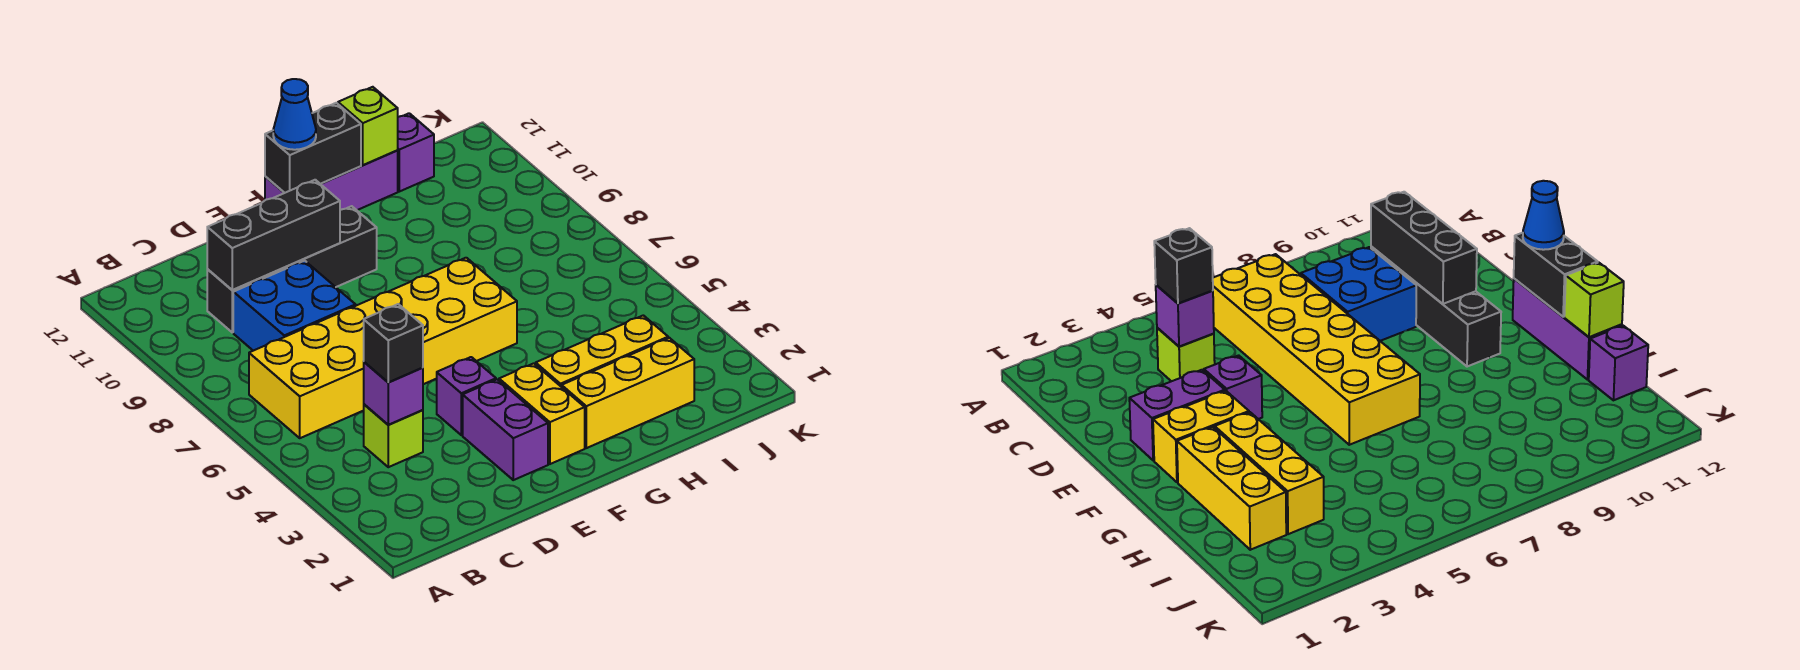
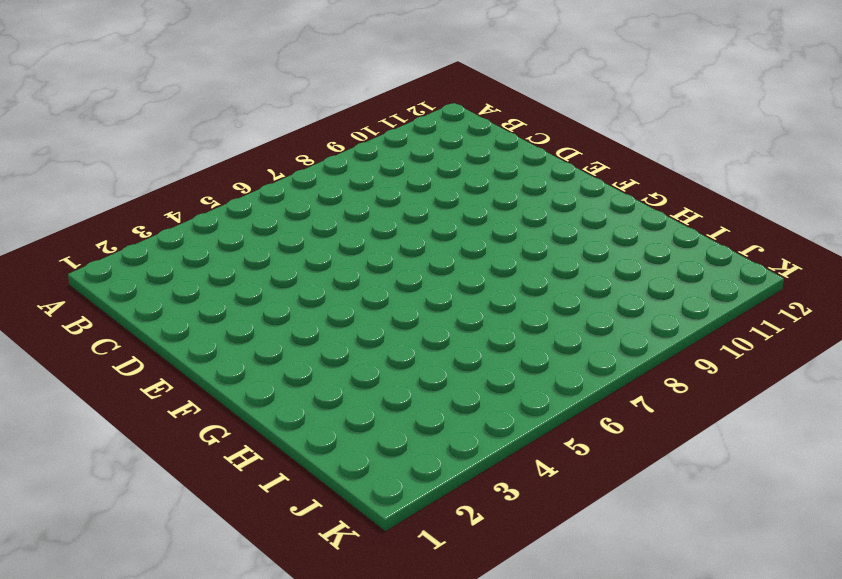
none -> yellow brick B6:G7 level 1
none -> lime brick C4 level 1
none -> blue brick C8:D9 level 1

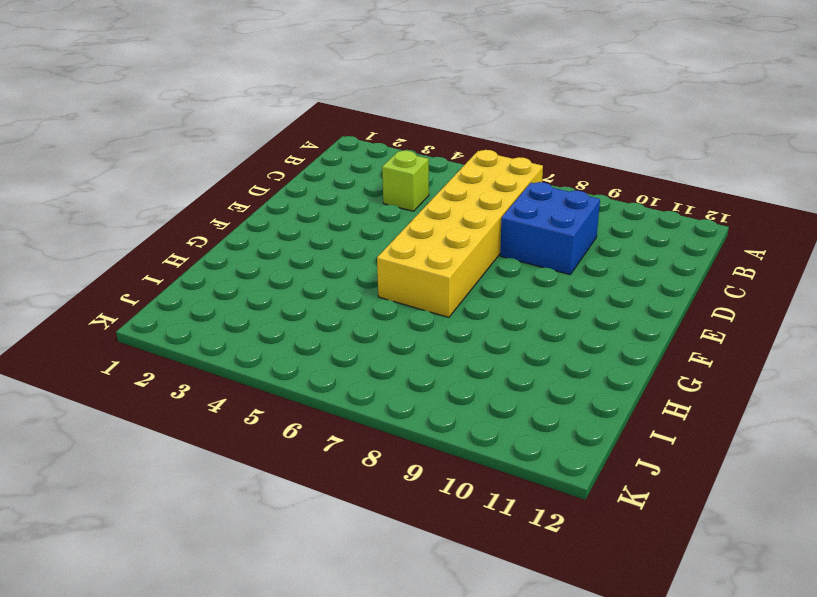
none -> black brick C10:F10 level 1
none -> purple brick E2:E3 level 1
none -> purple brick E4 level 1

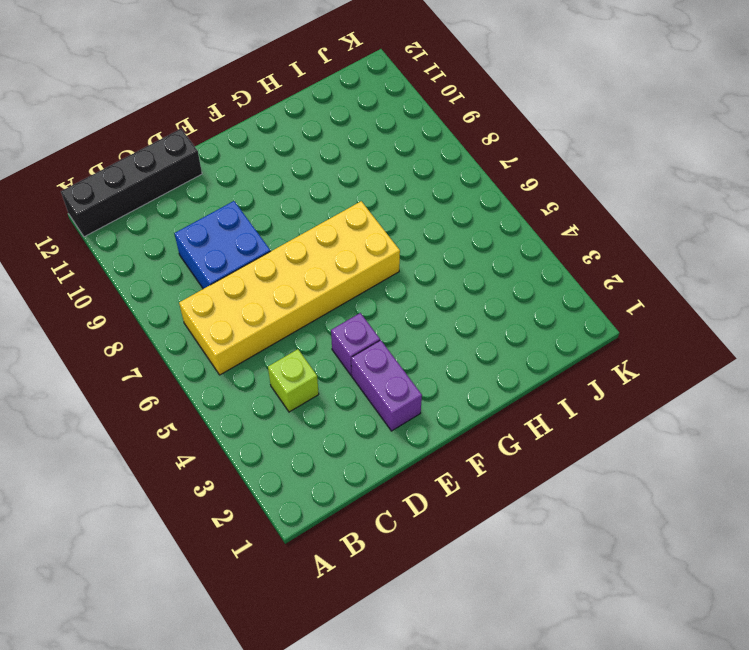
black brick A12:D12 level 1 -> black brick C10:F10 level 1
none -> yellow brick F2:F3 level 1
none -> purple brick F12:H12 level 1
none -> yellow brick G2:I2 level 1

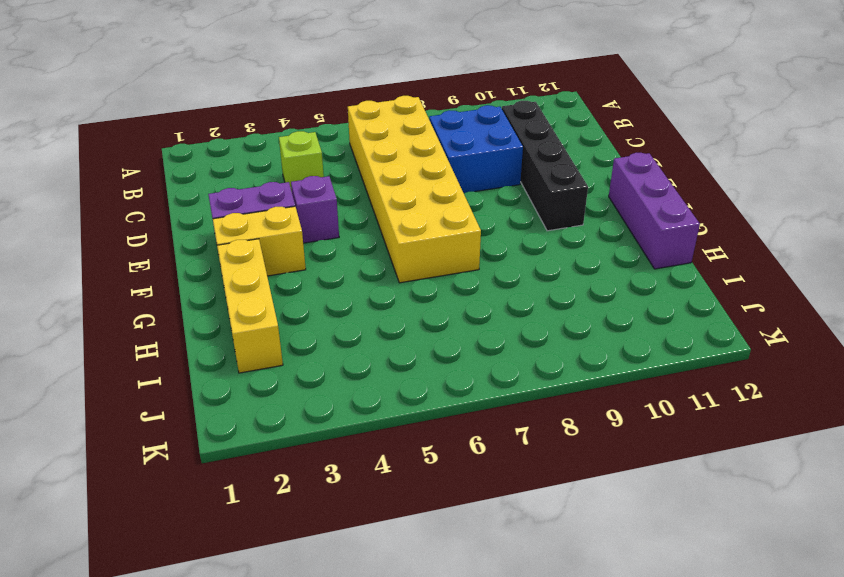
none -> yellow brick G3:I3 level 1
none -> purple brick I12 level 1
none -> purple brick C4 level 2

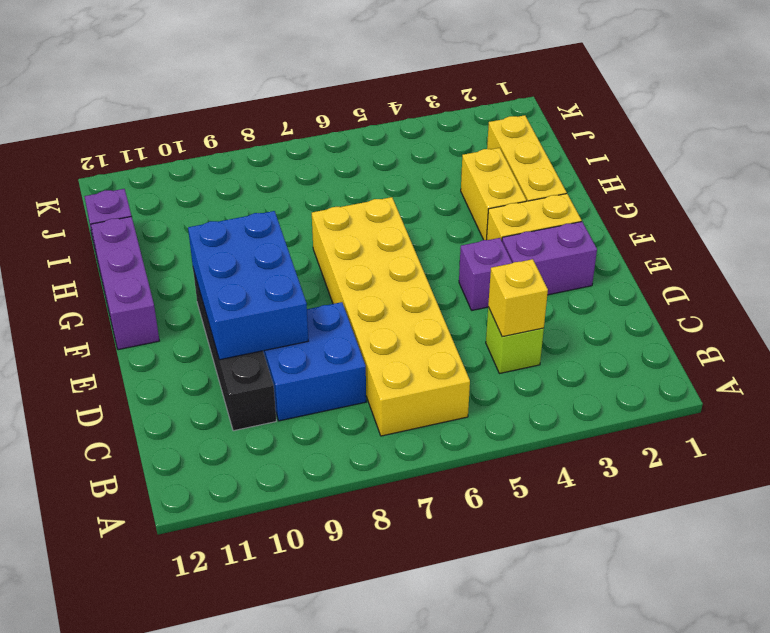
yellow brick C4 level 2 -> purple brick C4 level 2
blue brick D9:F10 level 2 -> black brick C10:E10 level 2
yellow brick G3:H3 level 1 -> yellow brick G3:I3 level 1
none -> black brick F12:G12 level 2
none -> lime brick H12 level 2
none -> black brick C4 level 3

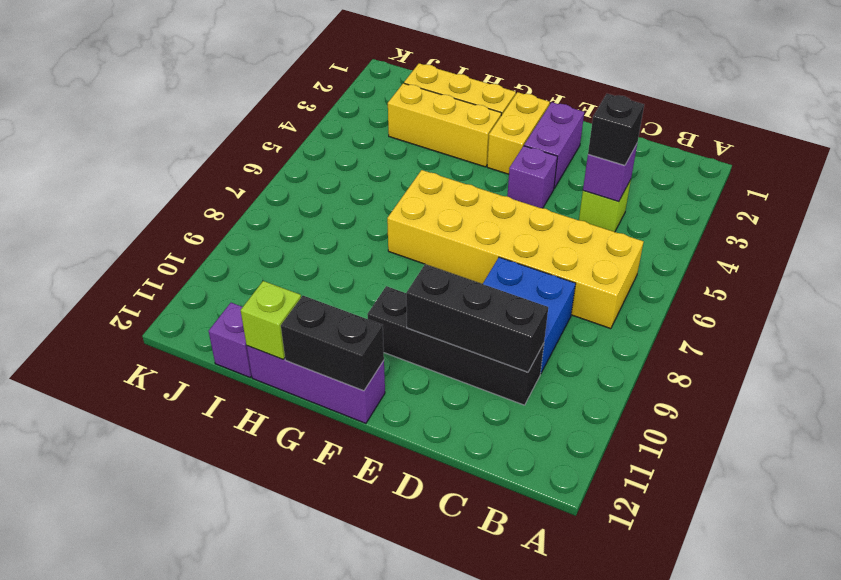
none -> blue cone F12 level 3

